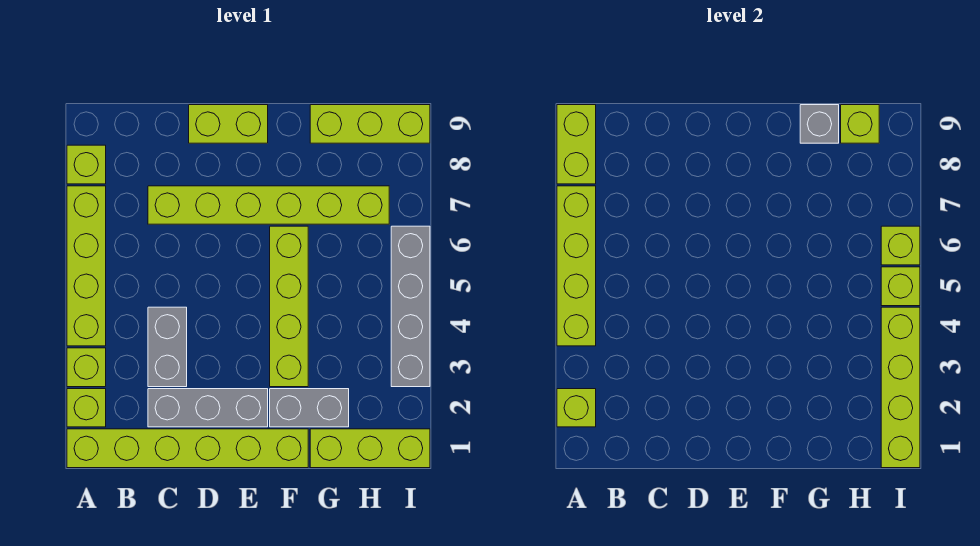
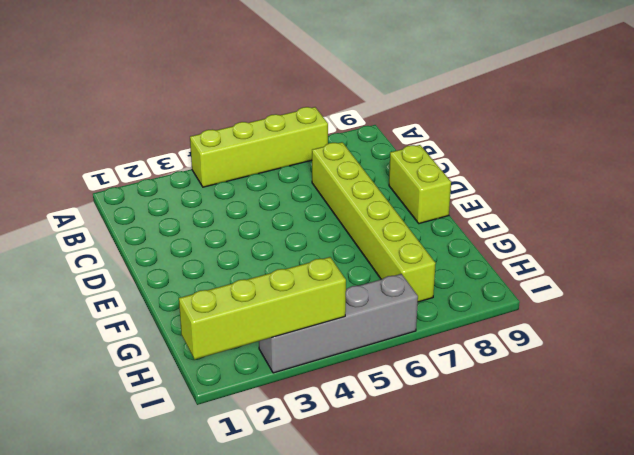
none -> lime brick A1:F1 level 1
none -> lime brick A2 level 1
none -> lime brick A3 level 1

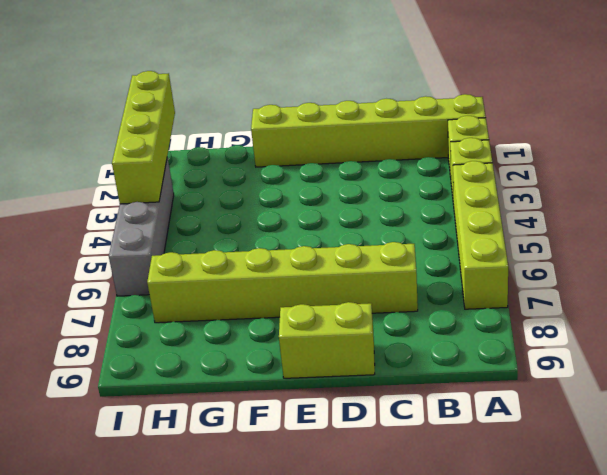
none -> lime brick A8 level 1
none -> grey brick C2:E2 level 1
none -> grey brick C3:C4 level 1

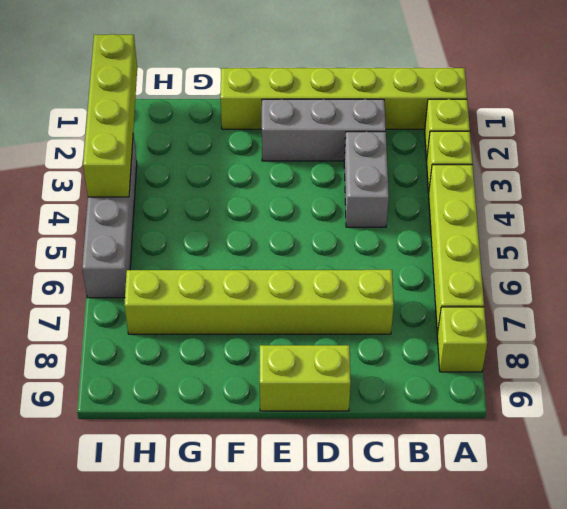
none -> grey brick F2:G2 level 1
none -> lime brick F3:F6 level 1
none -> lime brick G1:I1 level 1

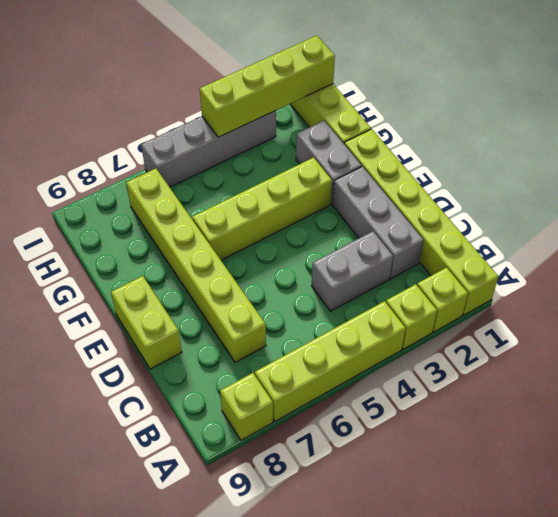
none -> lime brick G9:I9 level 1
none -> lime brick A2 level 2
none -> lime brick A4:A7 level 2

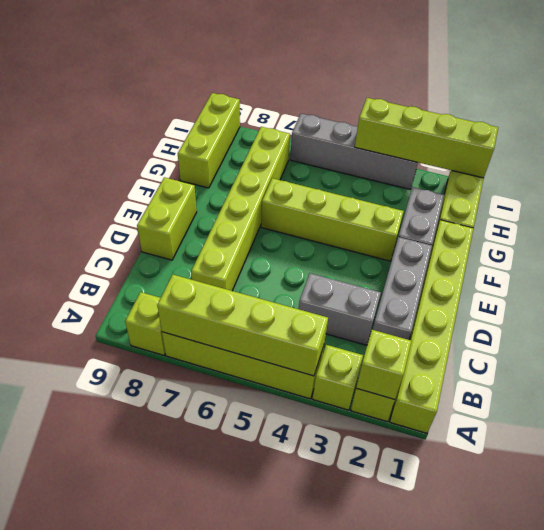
none -> lime brick A8:A9 level 2
none -> grey brick G9 level 2
none -> lime brick H9 level 2

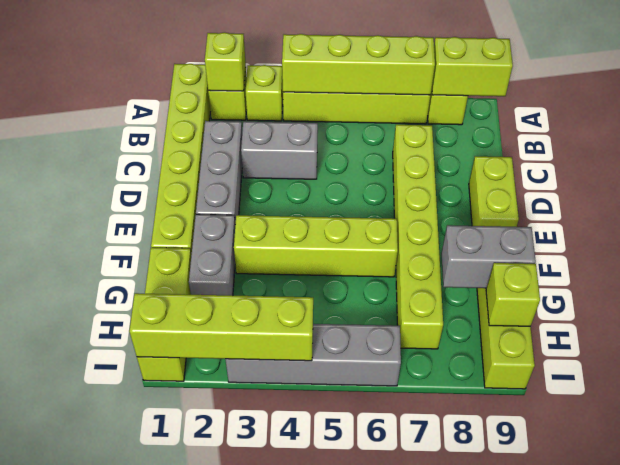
grey brick G8:G9 level 2 -> grey brick G9 level 2
none -> lime brick I5 level 2
none -> lime brick I6 level 2

